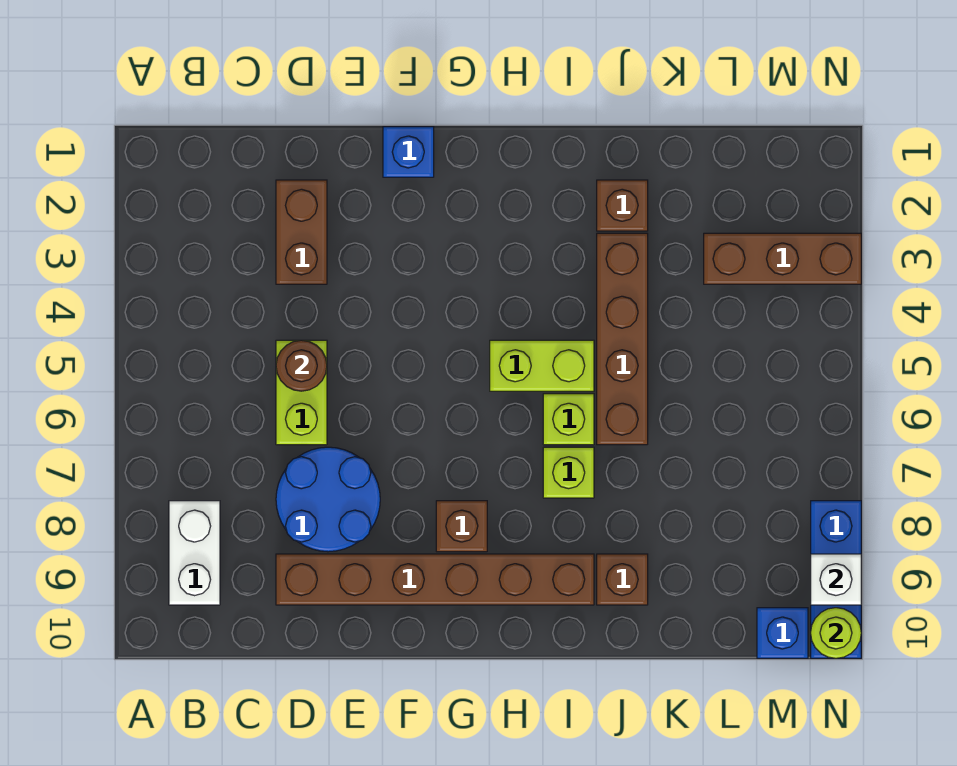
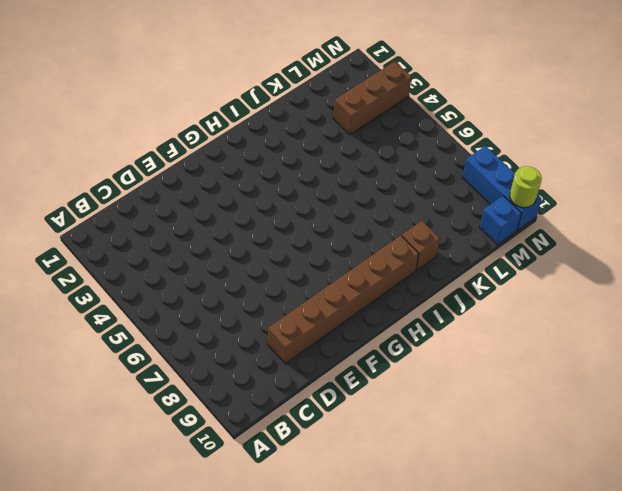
none -> white brick B8:B9 level 1
none -> brown brick D2:D3 level 1
none -> lime brick D5:D6 level 1

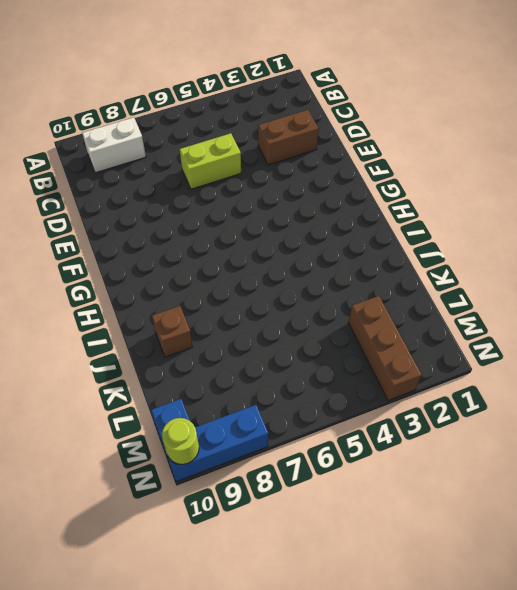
none -> blue round brick D7:E8 level 1
none -> brown brick D9:I9 level 1
none -> blue brick F1 level 1

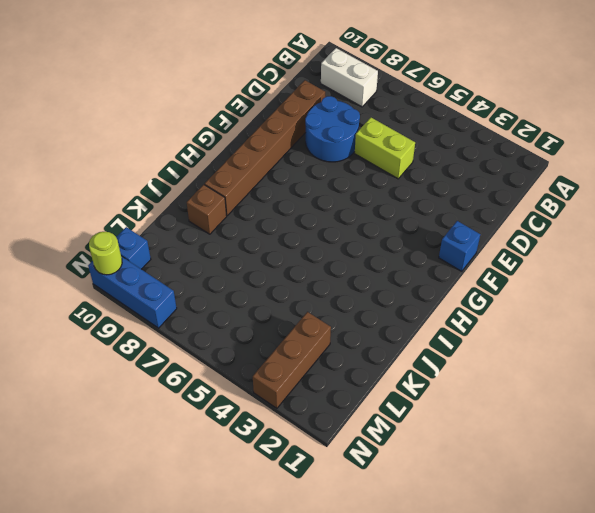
none -> brown brick D2:D3 level 1
none -> brown brick G8 level 1
none -> lime brick H5:I5 level 1

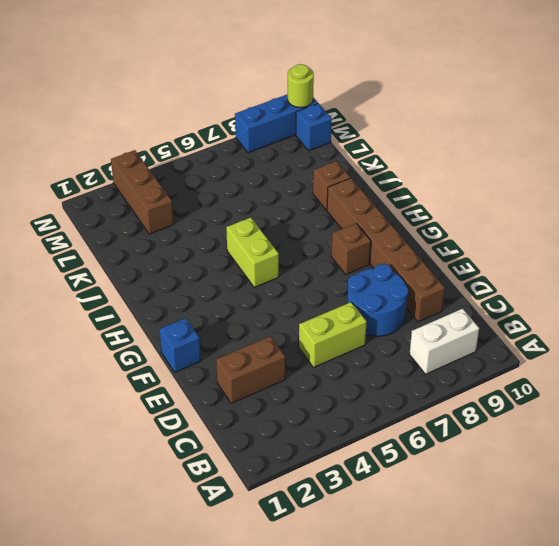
none -> lime brick I6 level 1
none -> lime brick I7 level 1
none -> brown brick J2 level 1

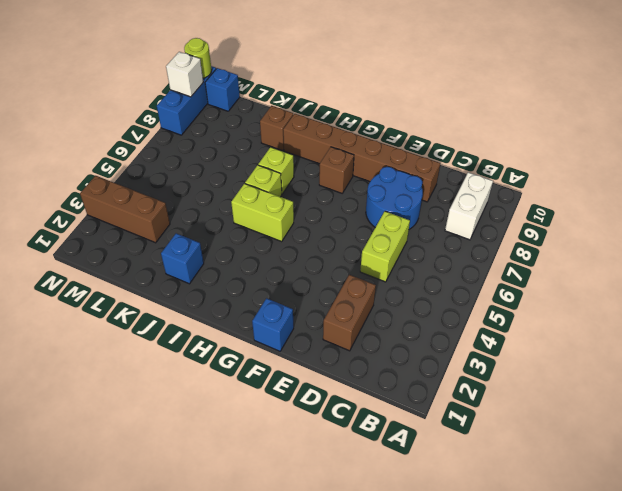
blue brick J2 level 1 -> brown brick J2 level 1
none -> brown brick J3:J6 level 1
none -> brown round brick D5 level 2

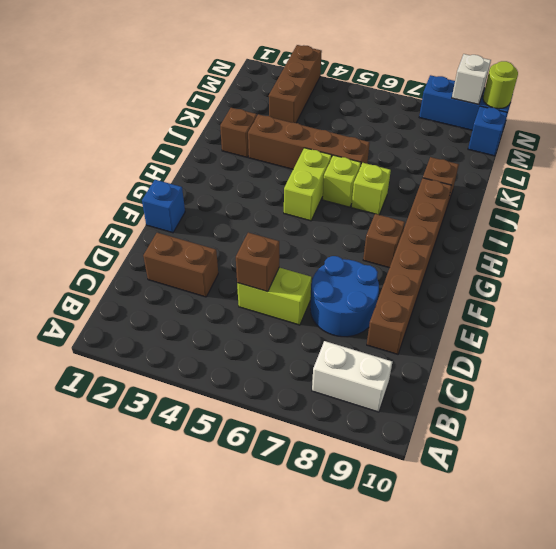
brown brick D5 level 2 -> brown round brick D5 level 2

